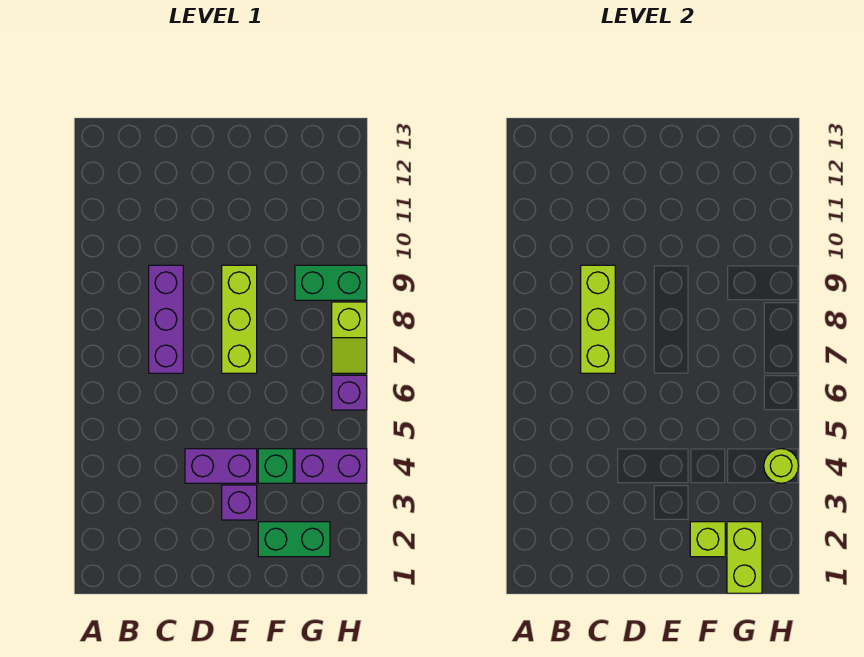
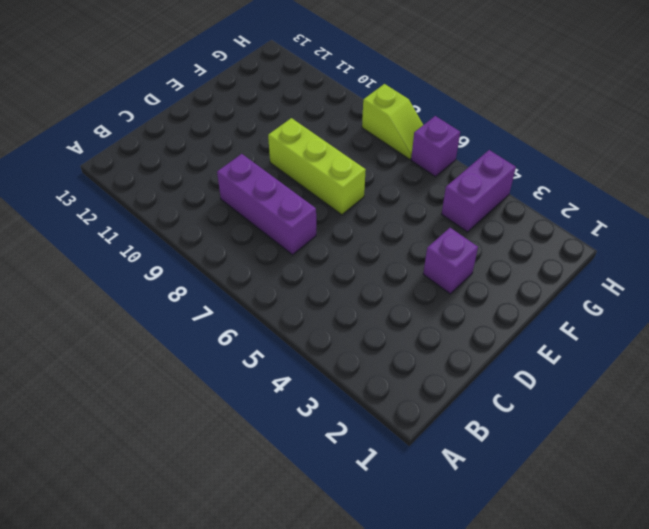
none -> purple brick D4:E4 level 1
none -> green brick F2:G2 level 1
none -> green brick F4 level 1

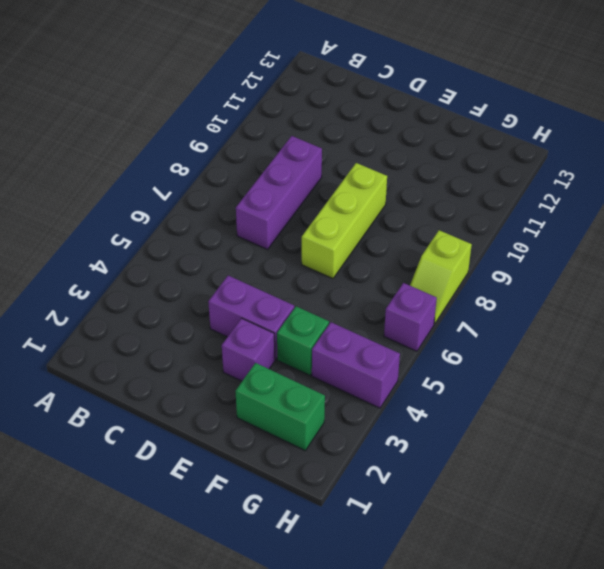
none -> green brick G9:H9 level 1
none -> lime brick C7:C9 level 2
none -> lime brick F2 level 2

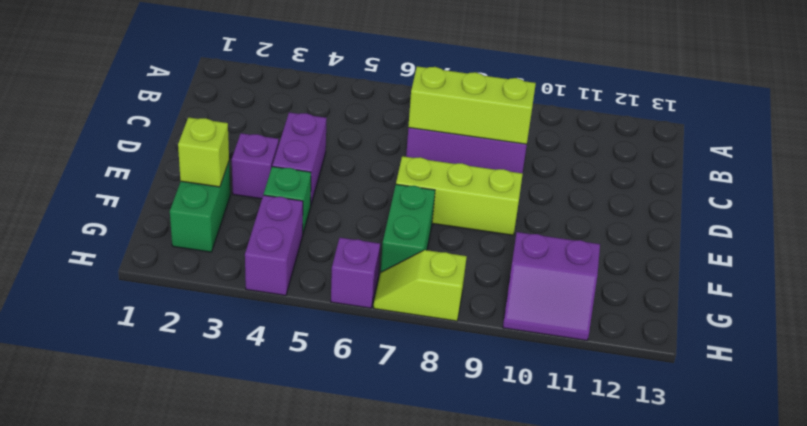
green brick F7:G7 level 1 -> green brick G9:H9 level 1
purple slope G10:H11 level 1 top G -> none
none -> lime brick G1:G2 level 2
none -> lime round brick H4 level 2

